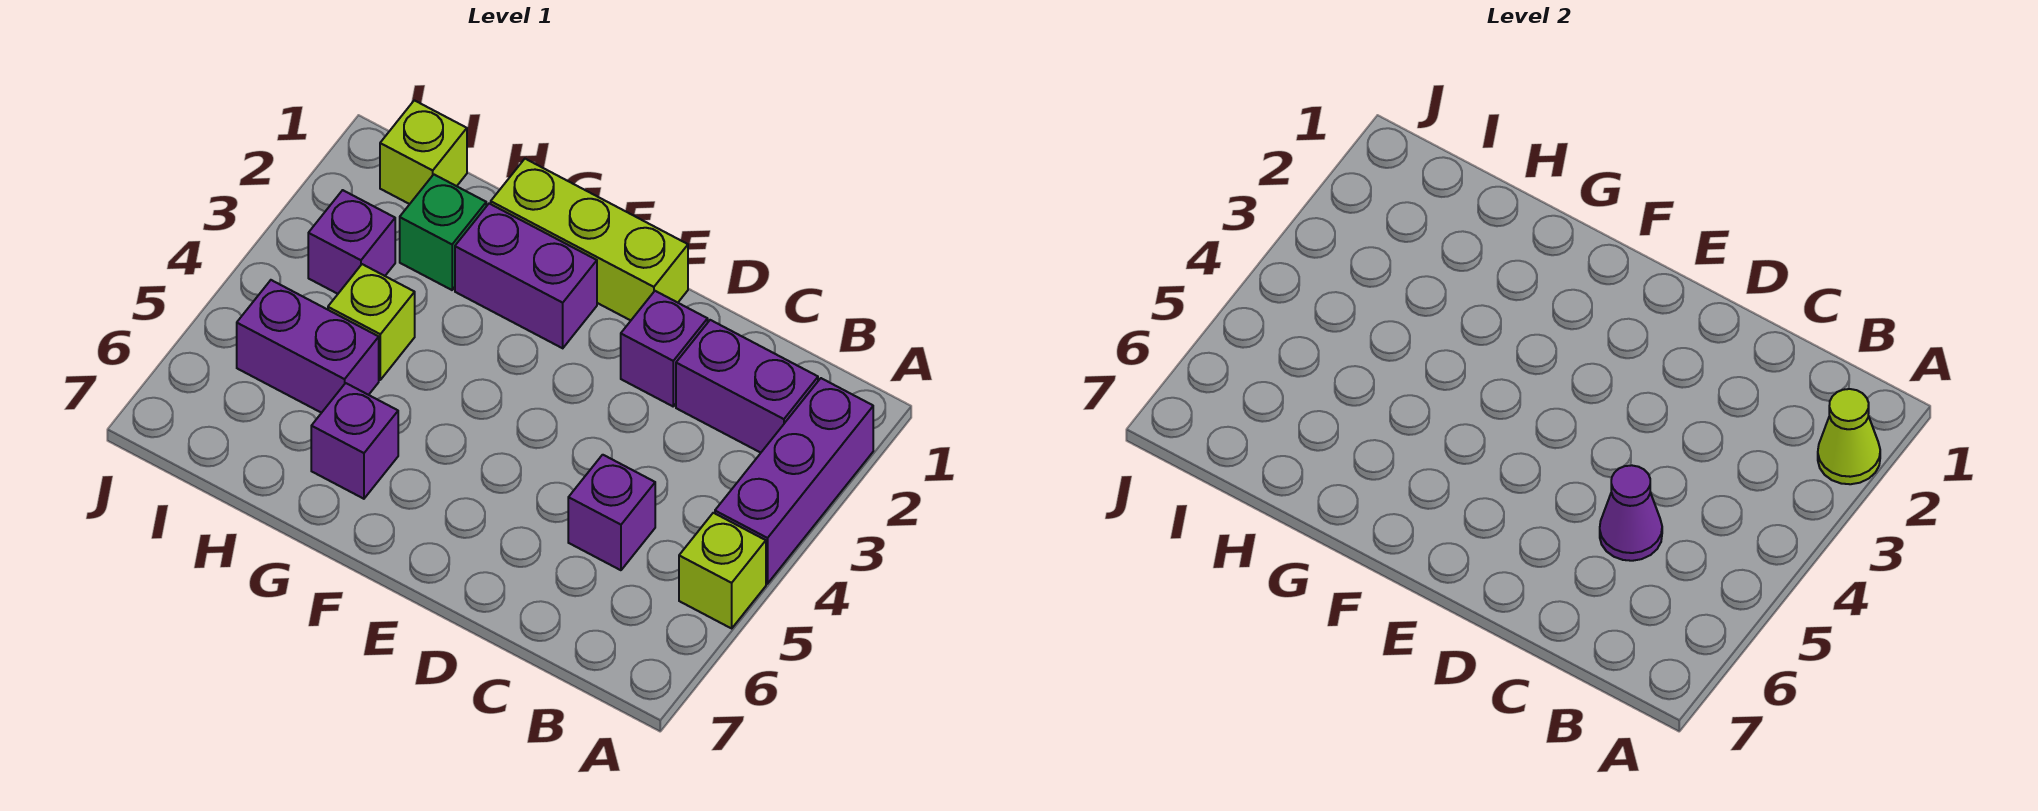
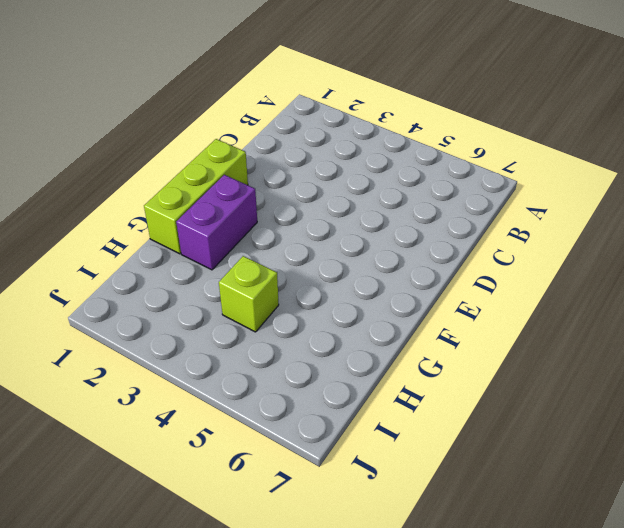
none -> purple brick A2:A4 level 1
none -> lime brick A5 level 1
none -> purple brick B2:C2 level 1

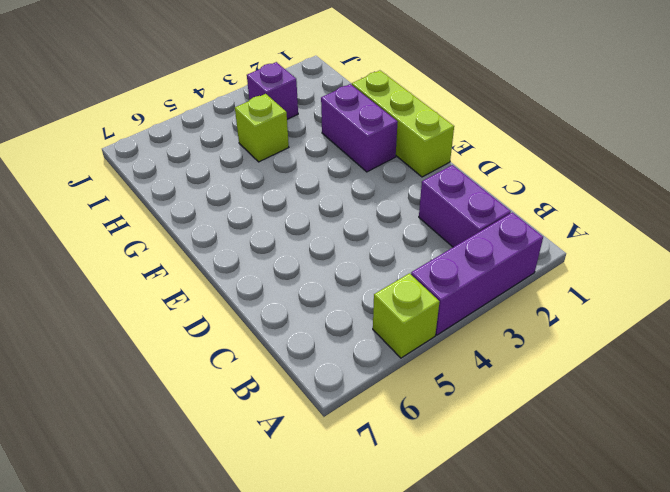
none -> purple brick C5 level 1
none -> purple brick D2 level 1
none -> purple brick G6 level 1

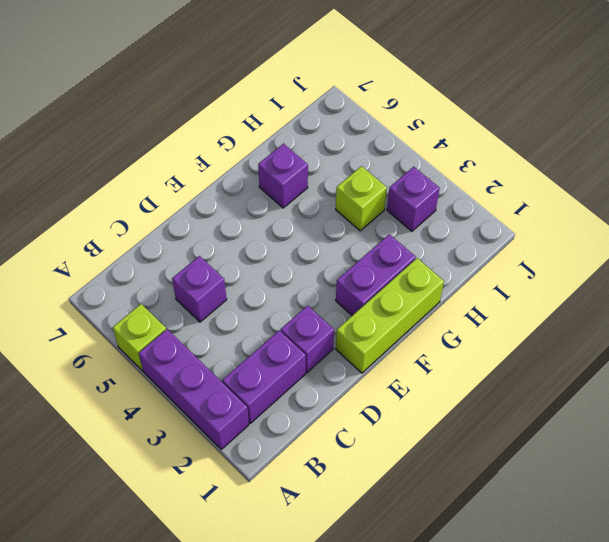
none -> green brick H2 level 1
none -> purple brick H5:I5 level 1
none -> lime brick I1 level 1

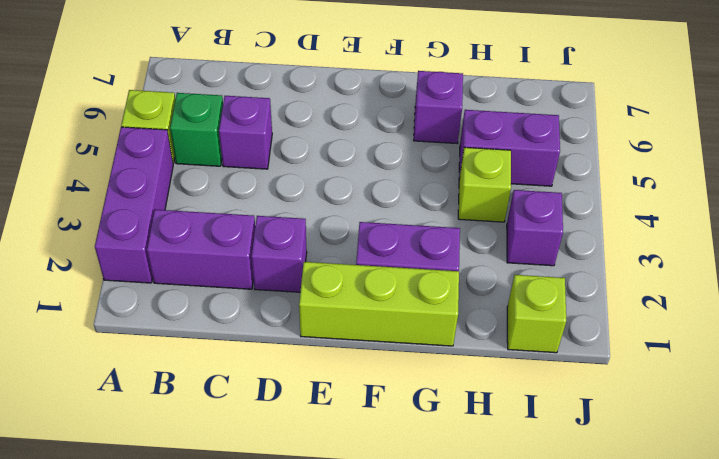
green brick B5 level 1 -> green brick H2 level 1
none -> lime cone A2 level 2
none -> purple cone C5 level 2

